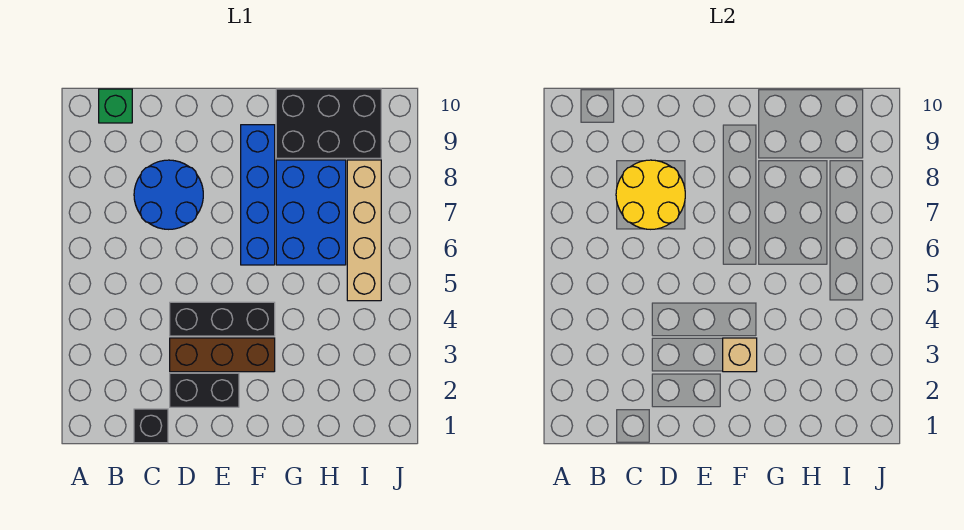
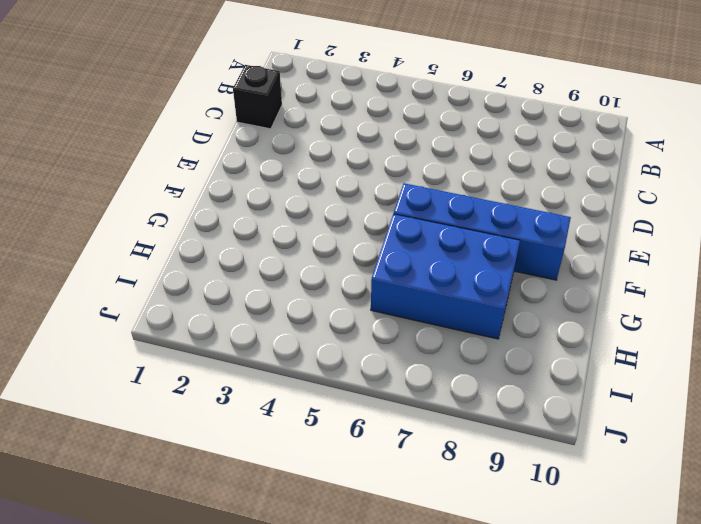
none -> green brick B10 level 1
none -> blue round brick C7:D8 level 1
none -> black brick D2:E2 level 1

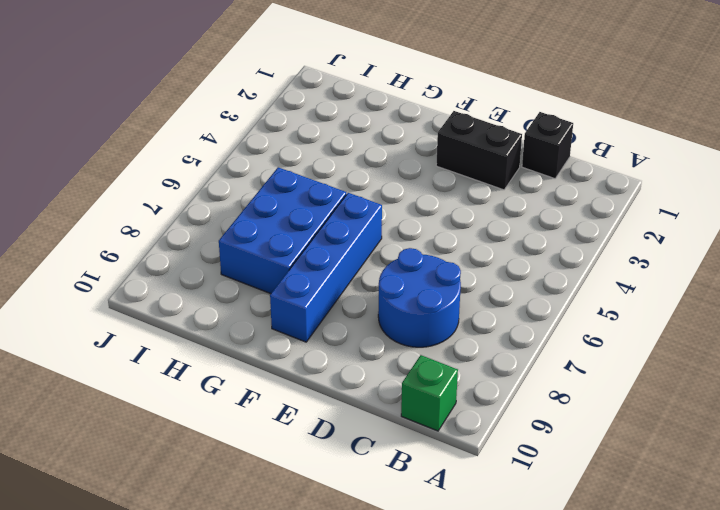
none -> brown brick D3:F3 level 1
none -> black brick D4:F4 level 1
none -> black brick G9:I10 level 1

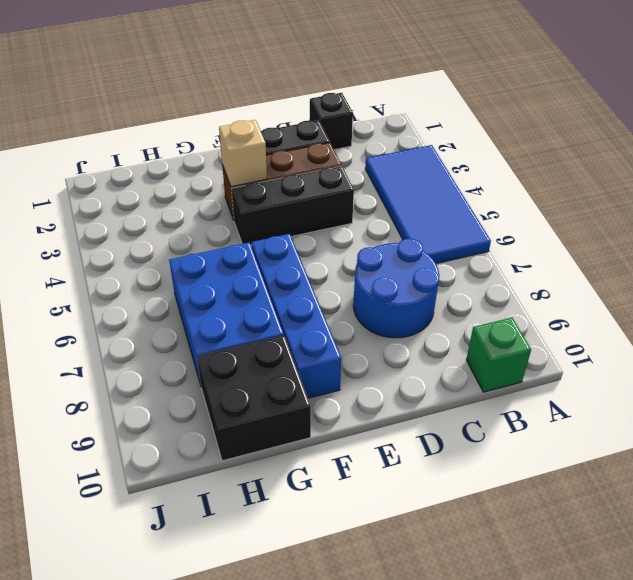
blue tile A3:B6 level 1 -> none
black brick G9:H10 level 1 -> black brick G9:I10 level 1
none -> tan brick I5:I8 level 1
none -> yellow round brick C7:D8 level 2

